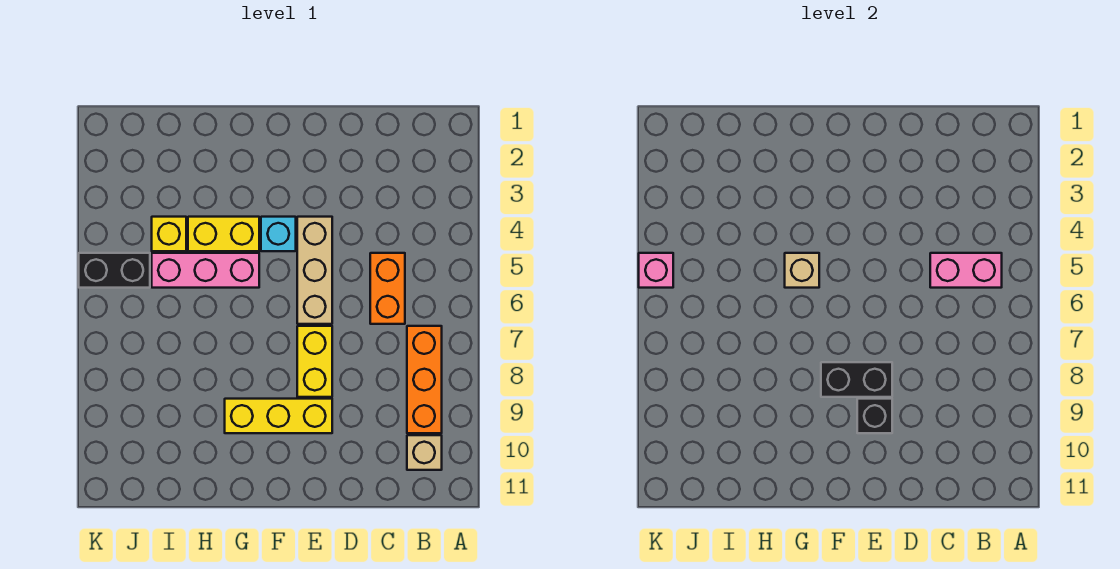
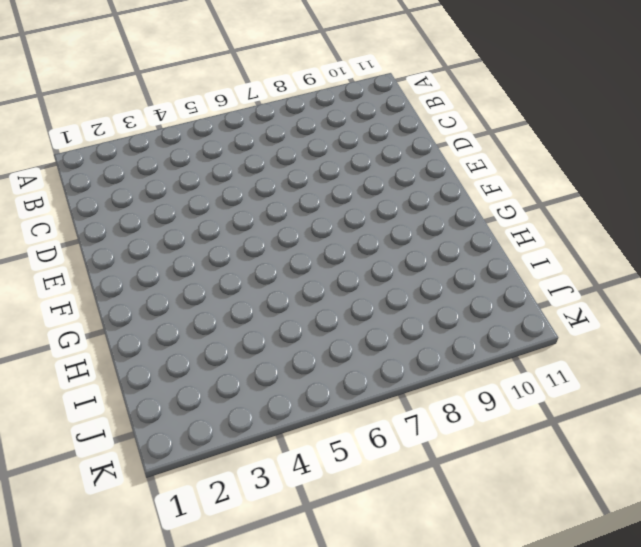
none -> orange brick B7:B9 level 1
none -> tan brick B10 level 1
none -> orange brick C5:C6 level 1

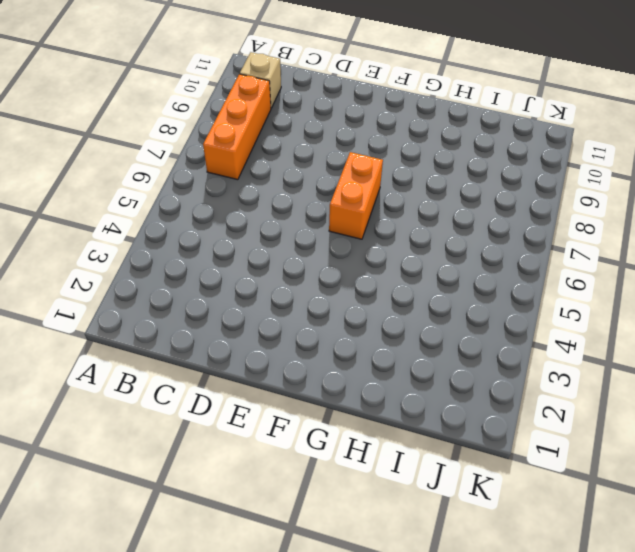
orange brick F6:F7 level 1 -> orange brick C5:C6 level 1
none -> tan brick E4:E6 level 1
none -> yellow brick E7:E8 level 1
none -> yellow brick E9:G9 level 1

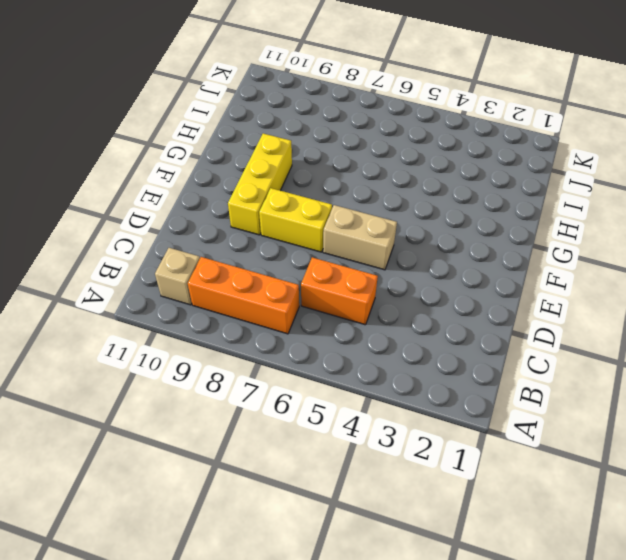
tan brick E5:E6 level 1 -> tan brick E4:E6 level 1
none -> cyan brick F4 level 1
none -> yellow brick G4:H4 level 1
none -> pink brick G5:I5 level 1

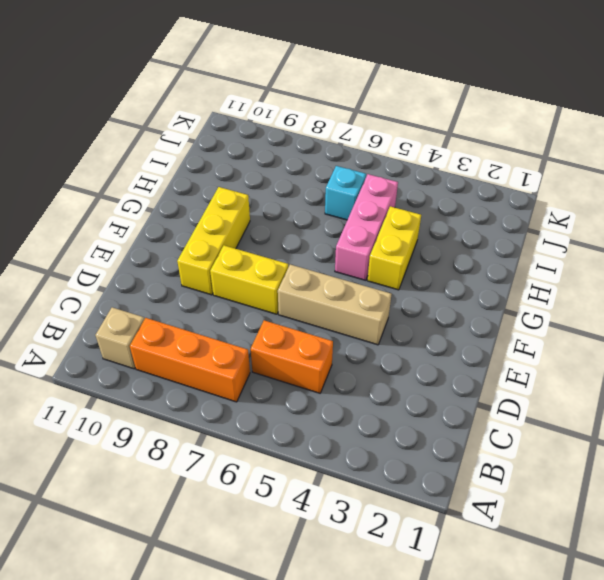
cyan brick I6 level 1 -> cyan brick F4 level 1
none -> yellow brick I4 level 1
none -> black brick J5:K5 level 1
none -> pink brick B5:C5 level 2

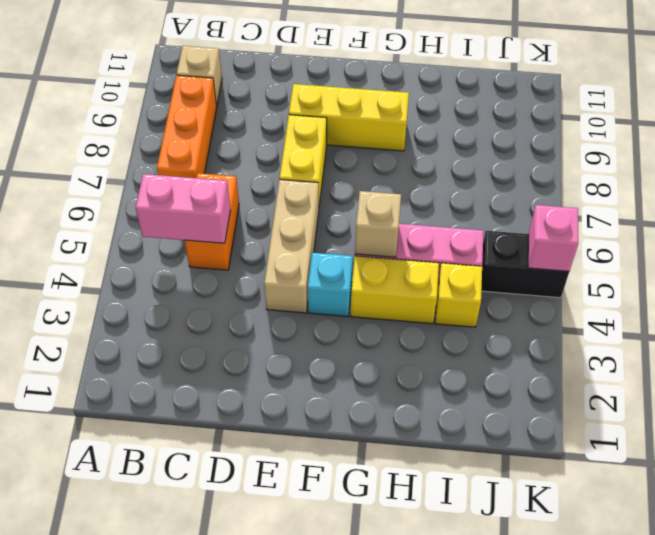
none -> black brick E8:F8 level 2
none -> black brick E9 level 2

